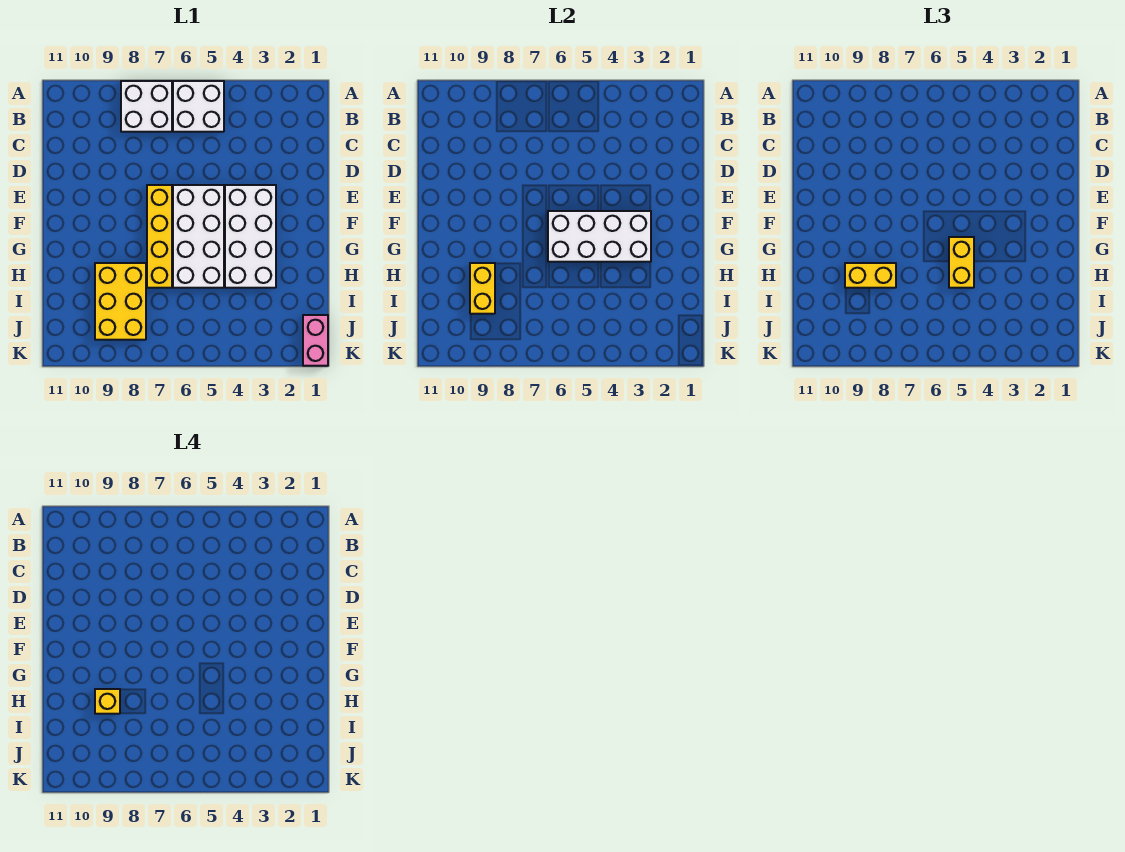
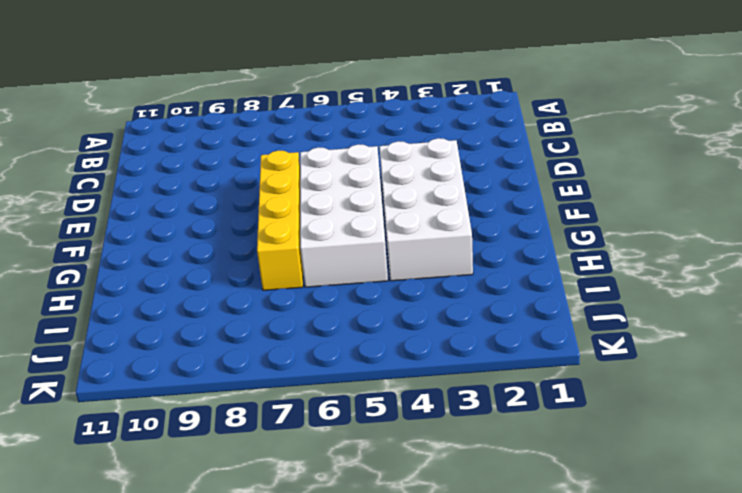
none -> white brick A5:B6 level 1
none -> white brick A7:B8 level 1
none -> yellow brick H8:J9 level 1

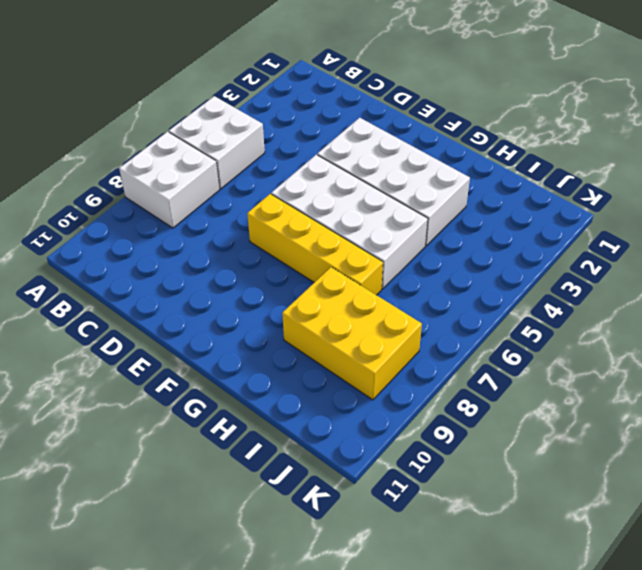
none -> pink brick J1:K1 level 1
none -> white brick F3:G6 level 2
none -> yellow brick H9:I9 level 2

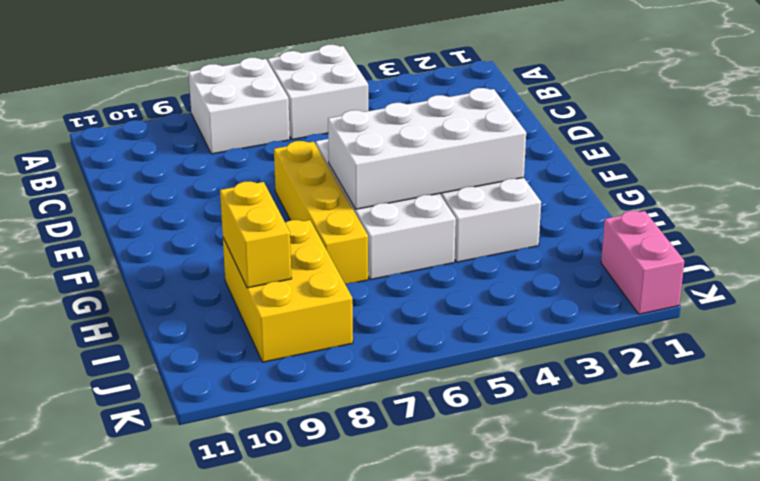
none -> yellow brick G5:H5 level 3
none -> yellow brick H8:H9 level 3
none -> yellow brick H9 level 4

